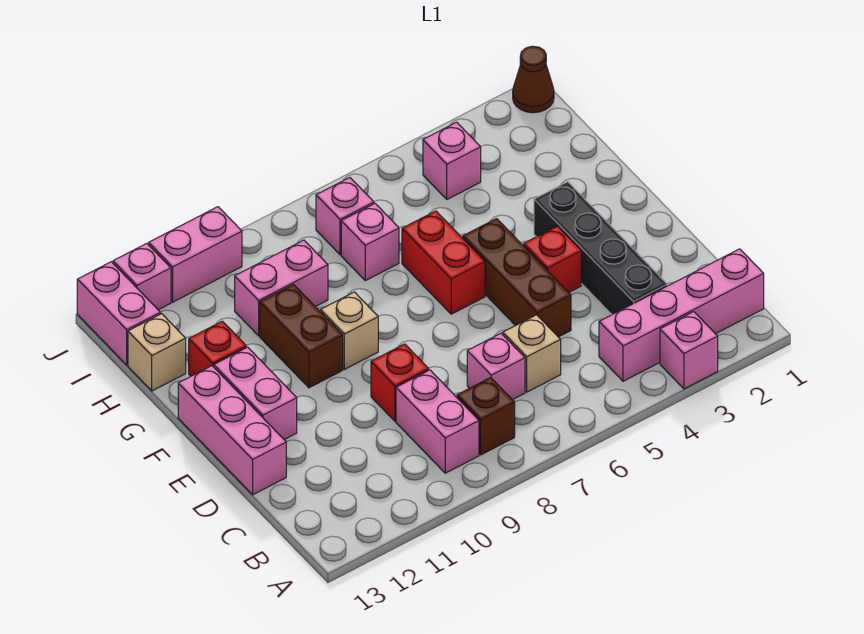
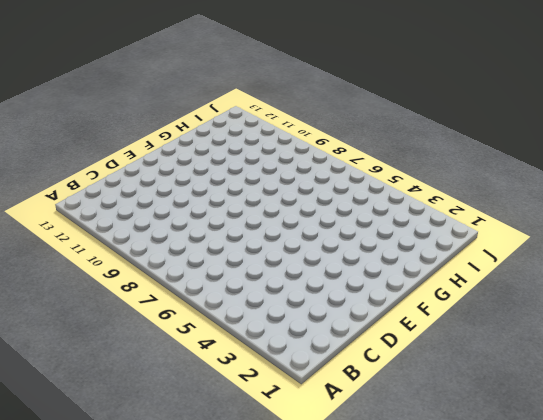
none -> pink brick A3 level 1
none -> pink brick B1:B4 level 1
none -> brown brick B8 level 1

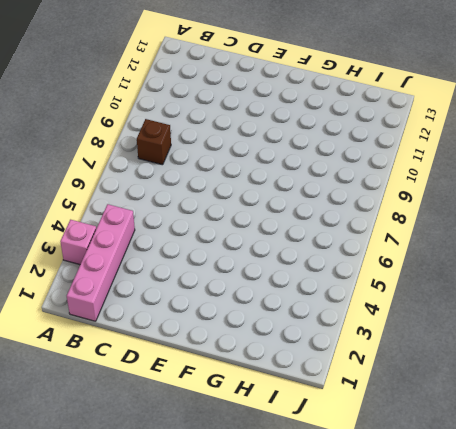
none -> pink brick B9:C9 level 1
none -> black brick C3:F3 level 1
none -> tan brick C6 level 1

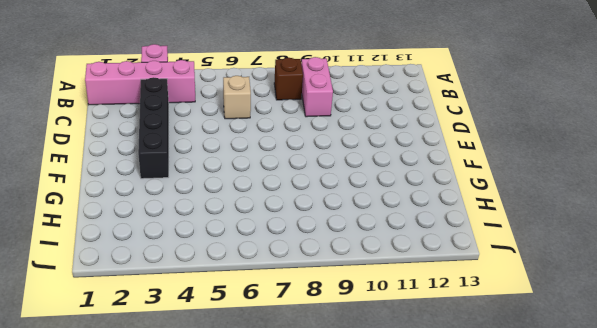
none -> pink brick C7 level 1
none -> brown brick D5:F5 level 1
none -> red brick D9 level 1

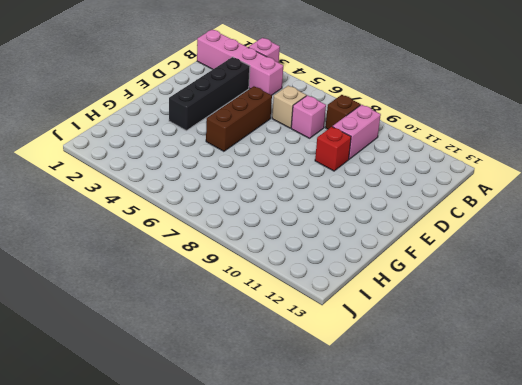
none -> pink brick D13:F13 level 1
none -> red brick E4 level 1
none -> pink brick E12:F12 level 1

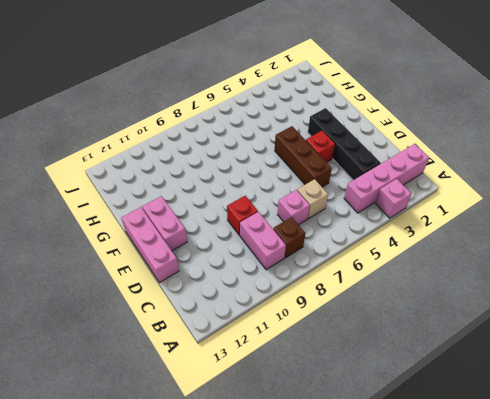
none -> red brick F6:G6 level 1
none -> tan brick F9 level 1
none -> brown brick F10:G10 level 1

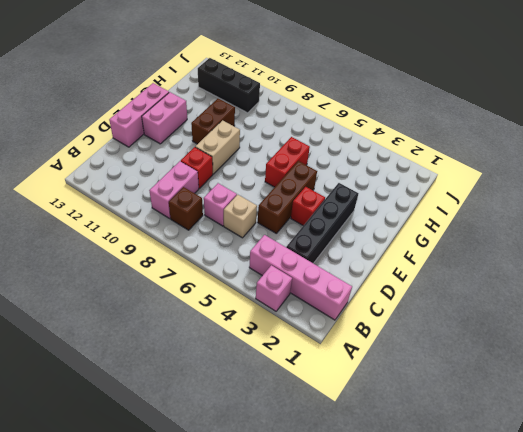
tan brick E9:F9 level 1 -> tan brick F9 level 1
black brick I10:I12 level 1 -> none
none -> red brick G12 level 1
none -> pink brick H7 level 1
none -> pink brick H9:H10 level 1

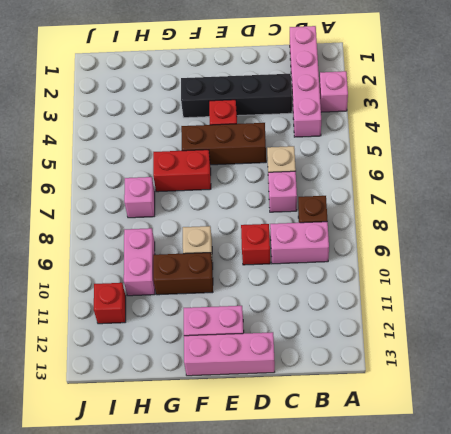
red brick I11 level 1 -> red brick G12 level 1
none -> tan brick H13 level 1
none -> pink brick I4 level 1
none -> pink brick I7 level 1

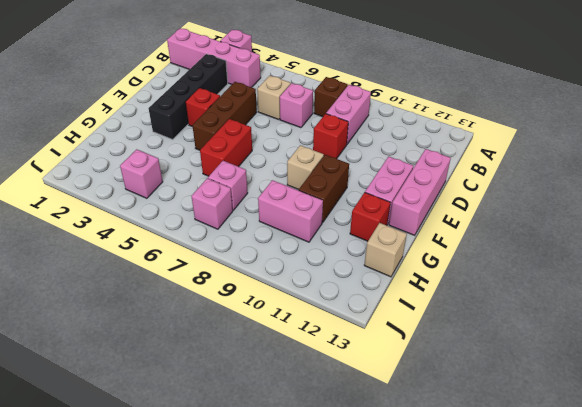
none -> pink brick I13:J13 level 1
none -> brown cone J1 level 1
none -> pink brick J10:J11 level 1

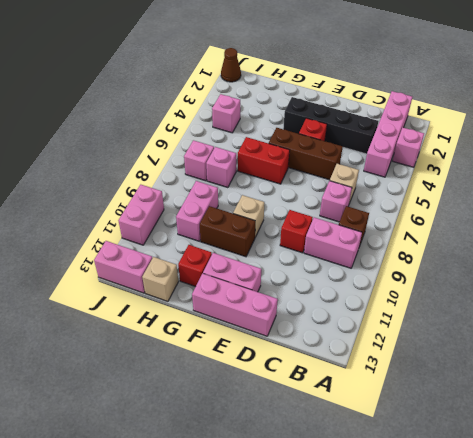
none -> pink brick J12 level 1

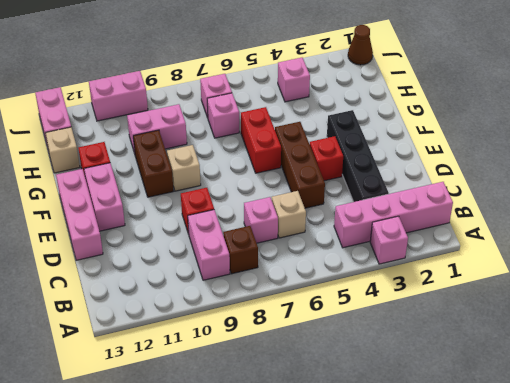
none -> pink brick J12 level 1

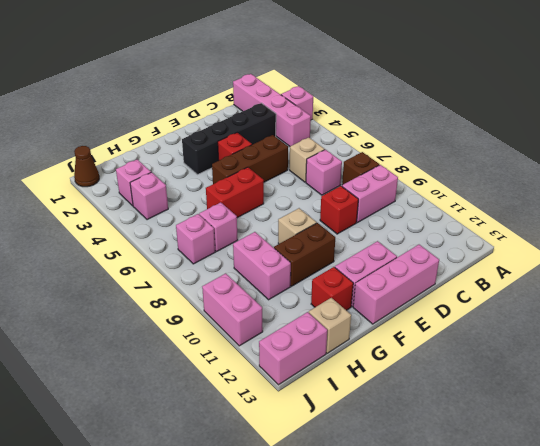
pink brick I3 level 1 -> pink brick J12 level 1

